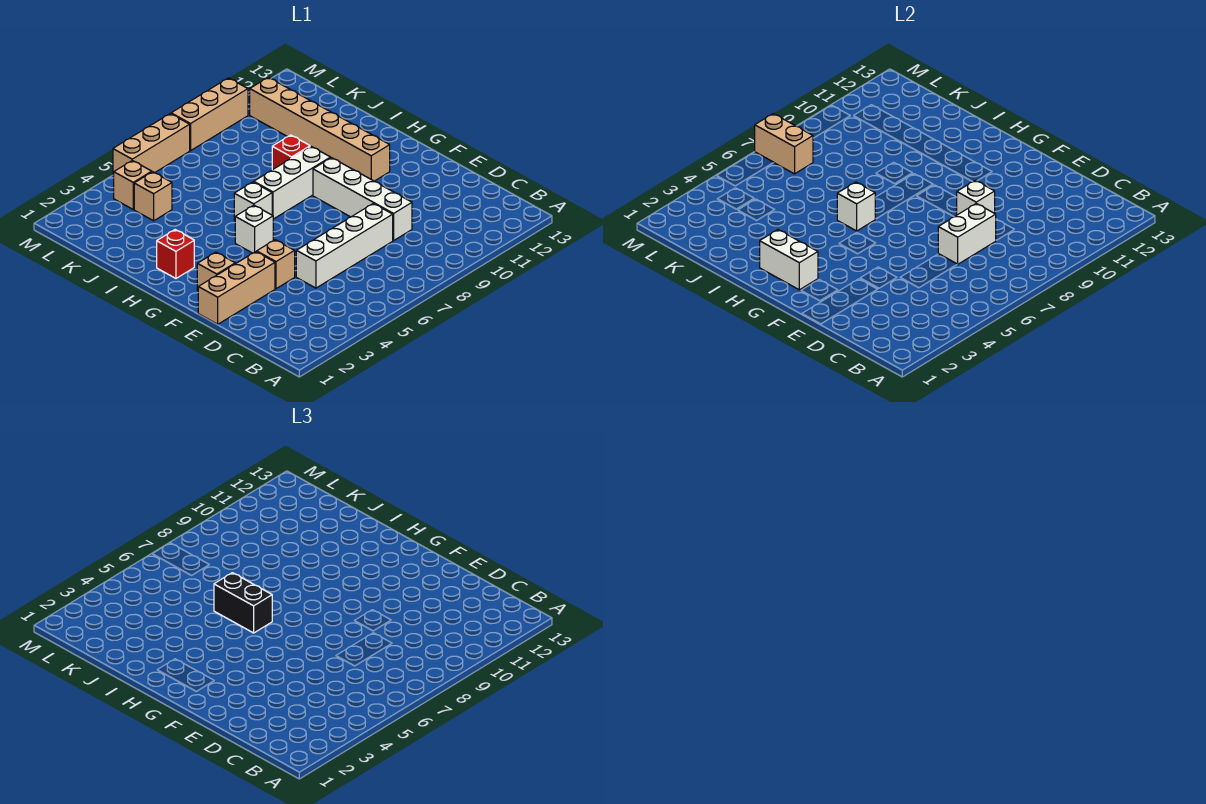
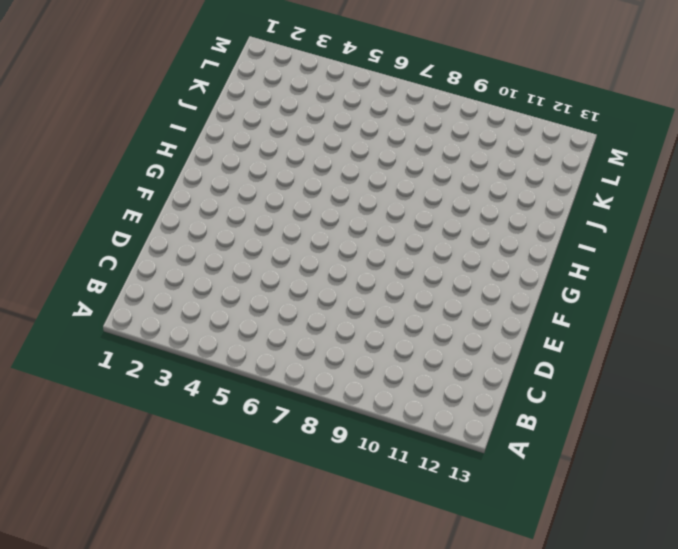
none -> white brick D5:D8 level 1
none -> white brick D9:G9 level 1
none -> tan brick E1:E3 level 1

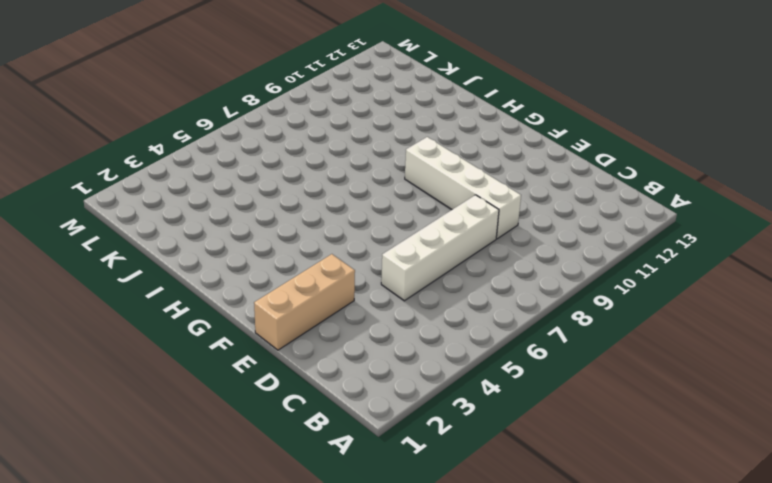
none -> tan brick E4 level 1
none -> tan brick F2 level 1
none -> white brick G5 level 1

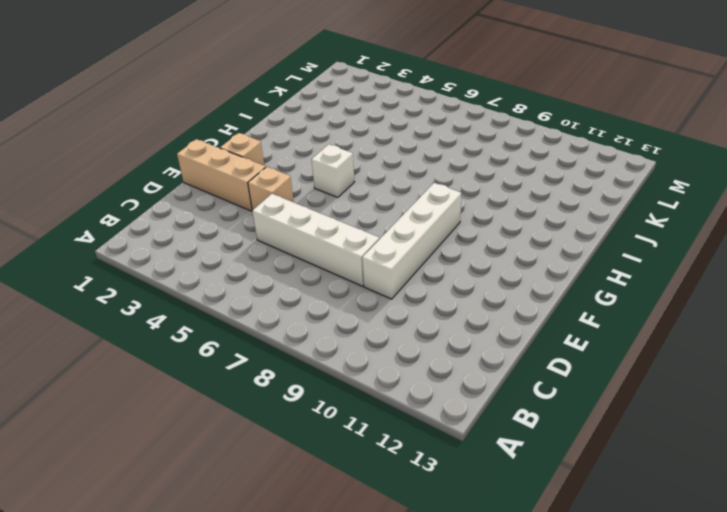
none -> tan brick G11:L11 level 1
none -> red brick H2 level 1
none -> white brick H6 level 1

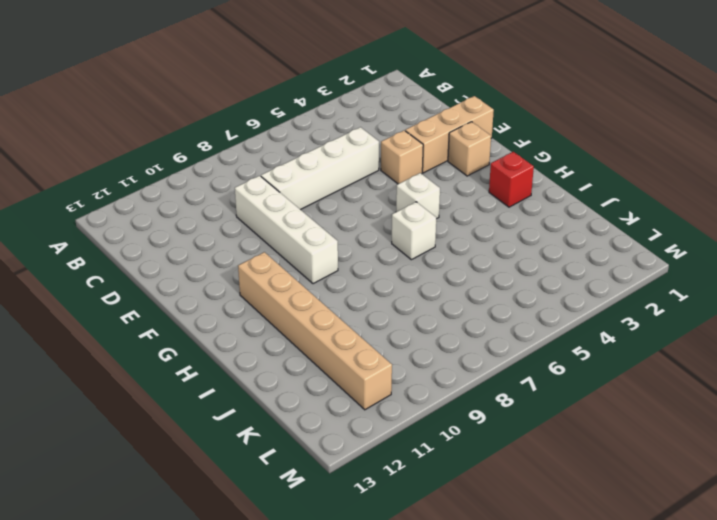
none -> white brick H7:H9 level 1
none -> red brick I9 level 1
none -> tan brick K4 level 1

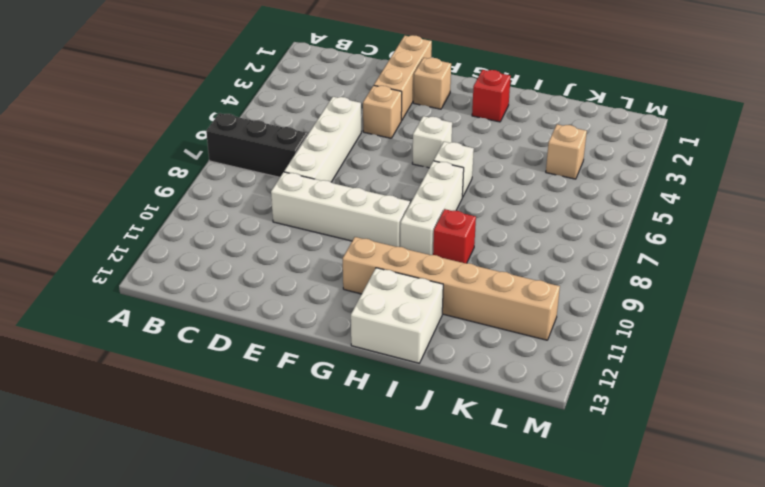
black brick A7:C7 level 1 -> none
white brick H12:I13 level 1 -> none
none -> tan brick L4 level 1
none -> tan brick M5:M7 level 1
none -> tan brick M8:M10 level 1

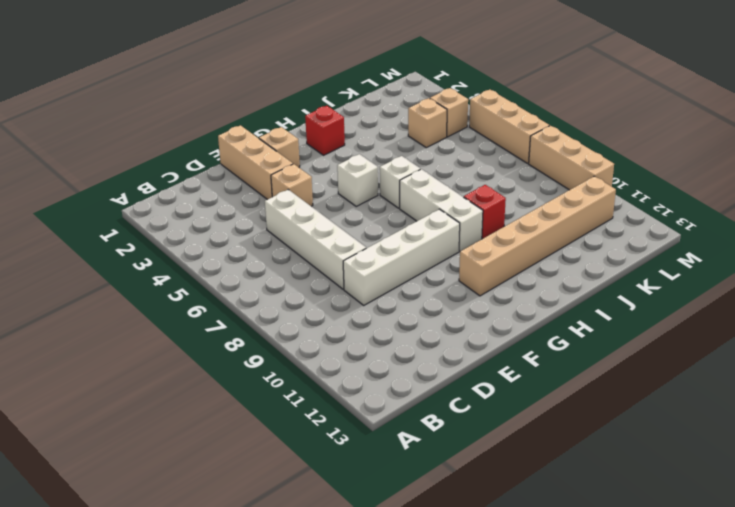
none -> white brick D7:D8 level 2
none -> white brick E9 level 2
none -> white brick G2:H2 level 2

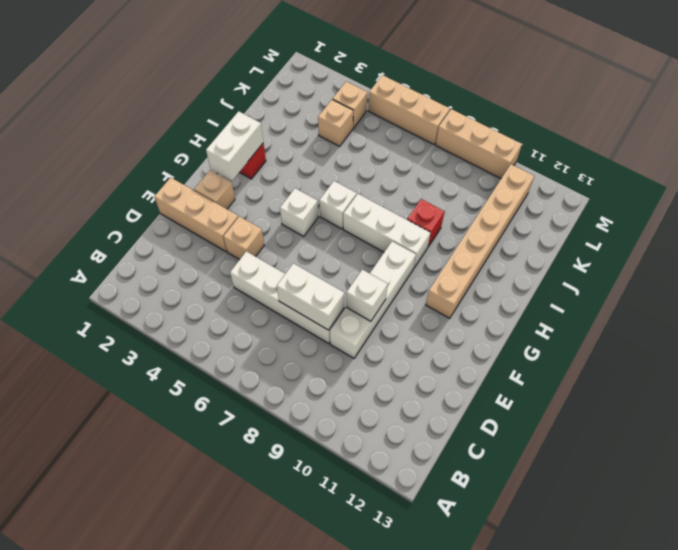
none -> white brick H6 level 2
none -> tan brick L7:M7 level 2
none -> black brick H6:I6 level 3

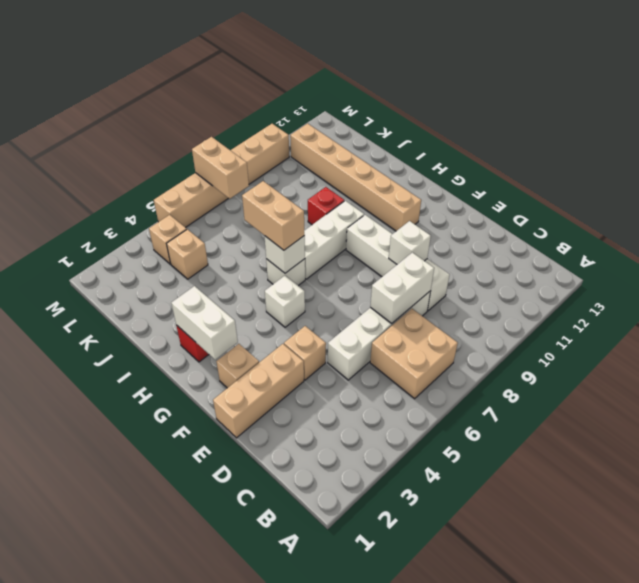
tan brick B6:C7 level 1 -> none
tan brick H6:I6 level 3 -> black brick H6:I6 level 3

